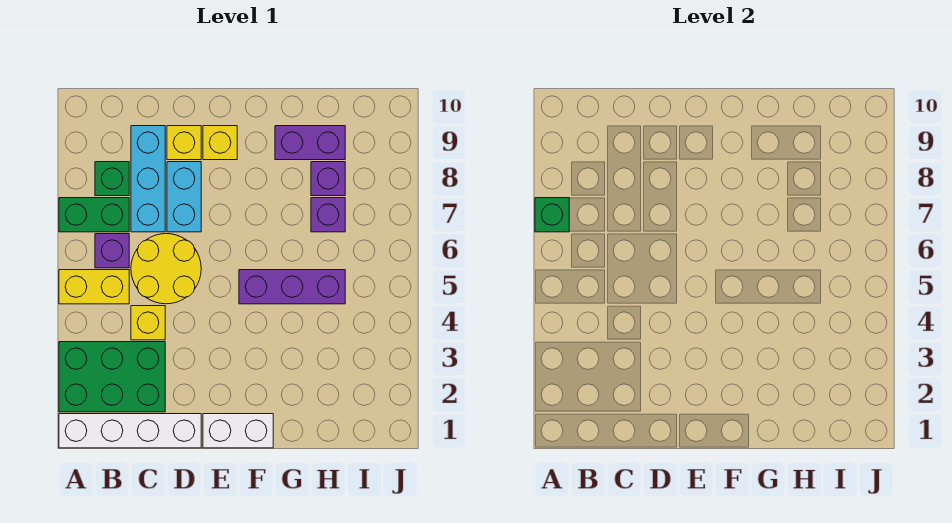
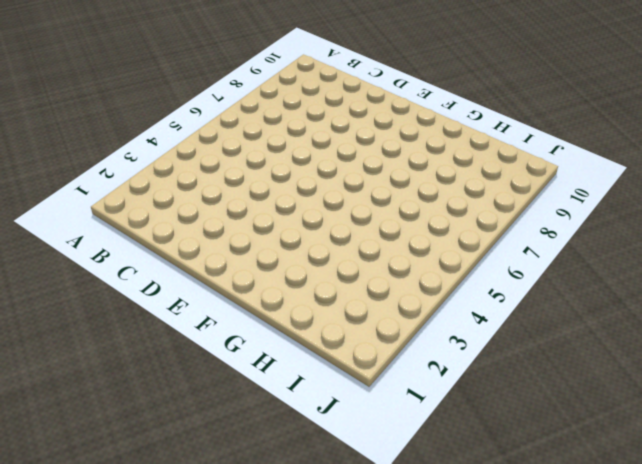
none -> white brick A1:D1 level 1
none -> green brick A2:C3 level 1
none -> yellow brick A5:B5 level 1

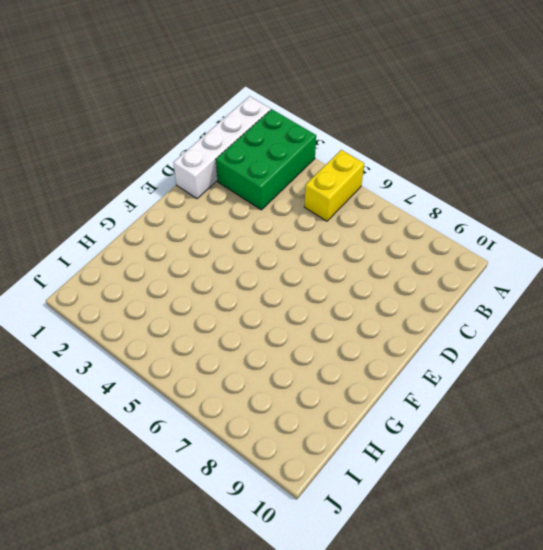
none -> green brick A7:B7 level 1
none -> purple brick B6 level 1
none -> green brick B8 level 1

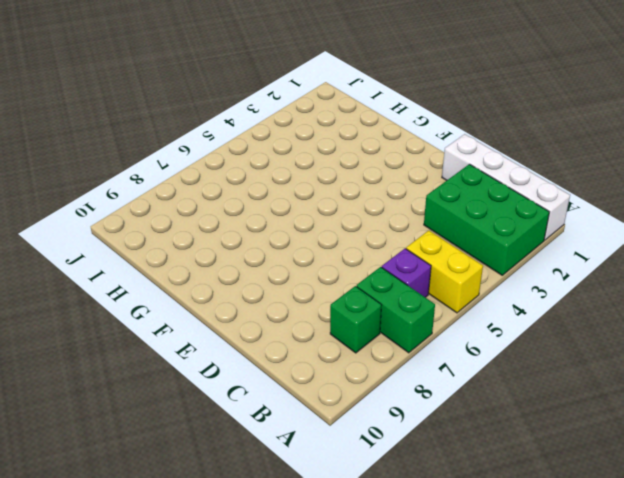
none -> yellow brick C4 level 1
none -> yellow round brick C5:D6 level 1
none -> cyan brick C7:C9 level 1

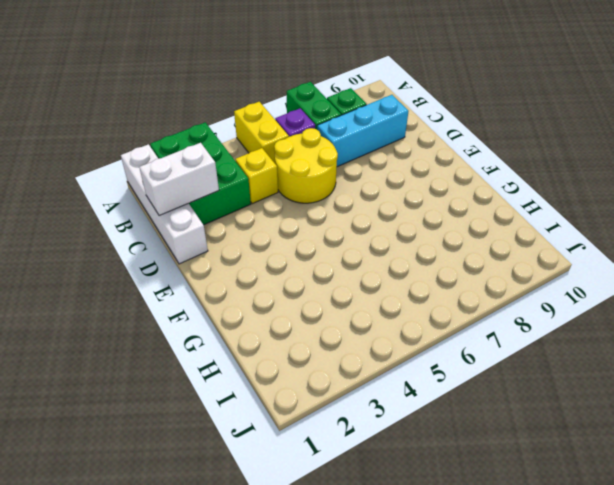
white brick C1:C2 level 2 -> white brick E1:F1 level 1
none -> cyan brick D7:D8 level 1
none -> yellow brick D9 level 1
none -> yellow brick E9 level 1

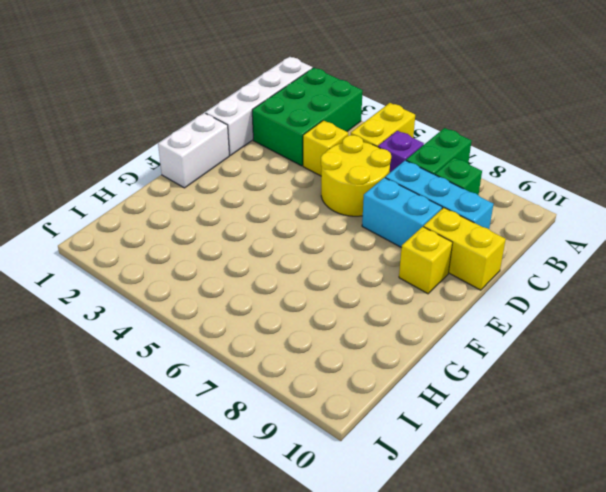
yellow brick D9:D10 level 1 -> yellow brick D9 level 1
none -> purple brick F5:H5 level 1
none -> purple brick G9:H9 level 1
none -> purple brick H7 level 1

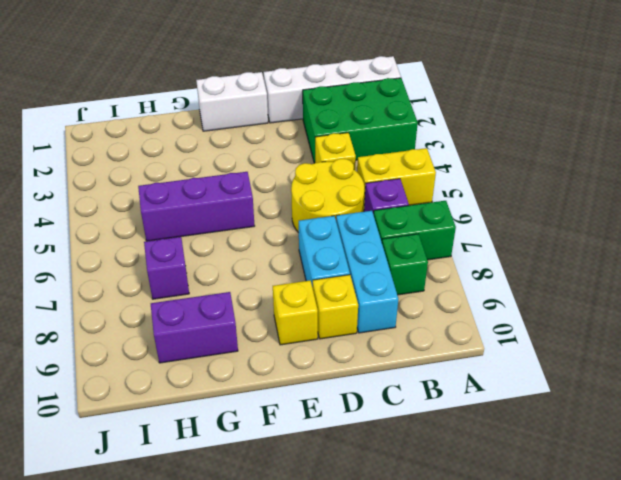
none -> purple brick H8 level 1
none -> green brick A7 level 2

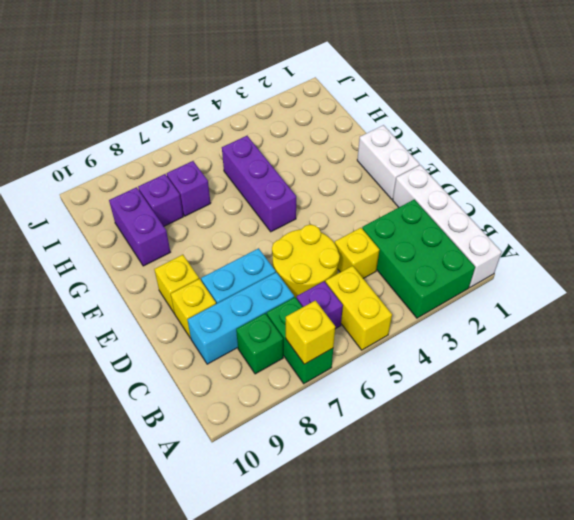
yellow brick A7 level 2 -> green brick A7 level 2

